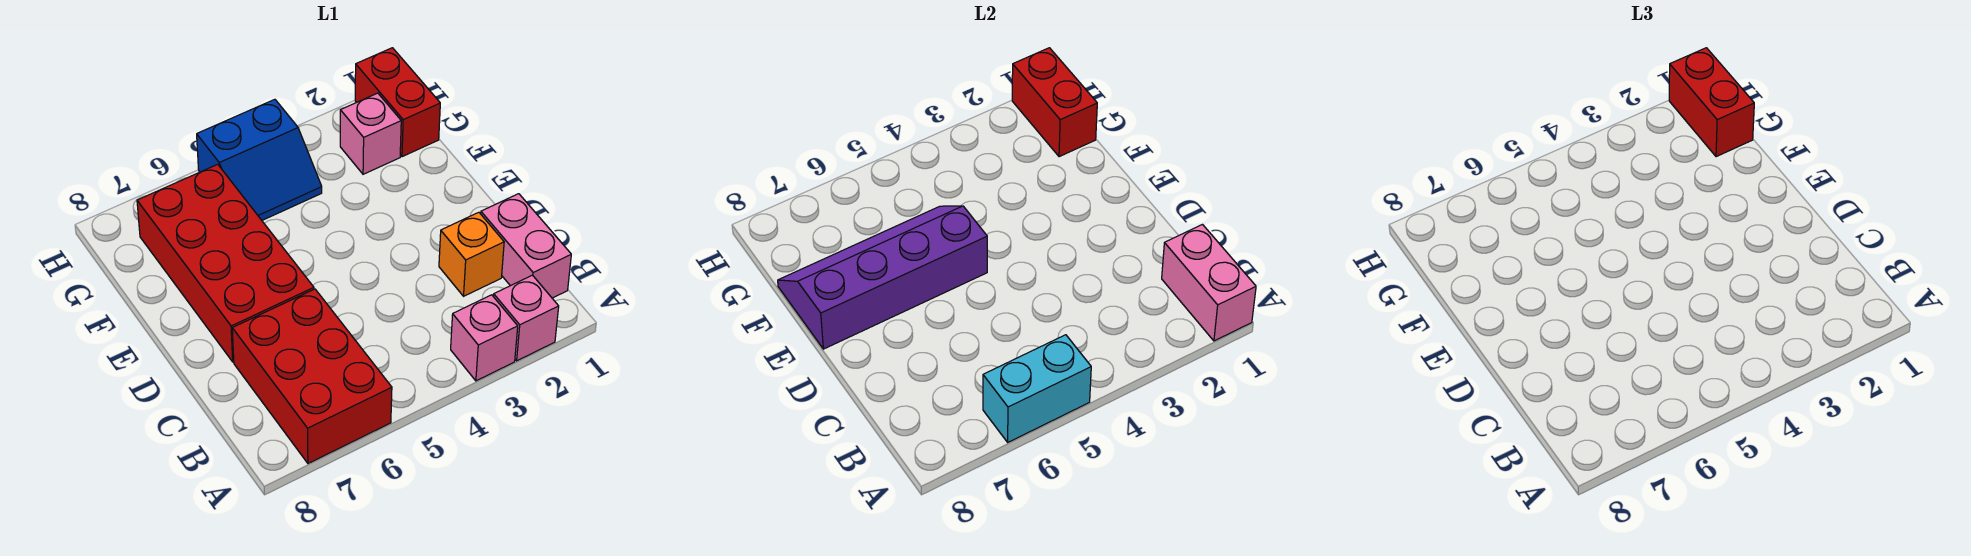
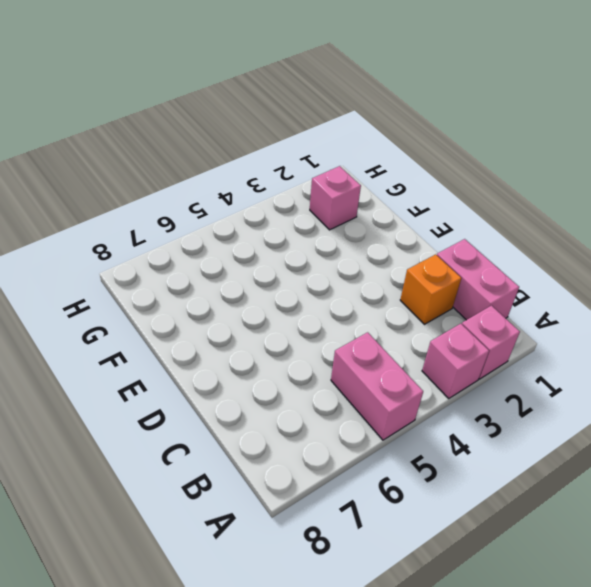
pink brick A5:B5 level 1 -> pink brick A1:B1 level 2
none -> red brick A6:C7 level 1
none -> red brick D6:G7 level 1
none -> red brick G1:H1 level 1

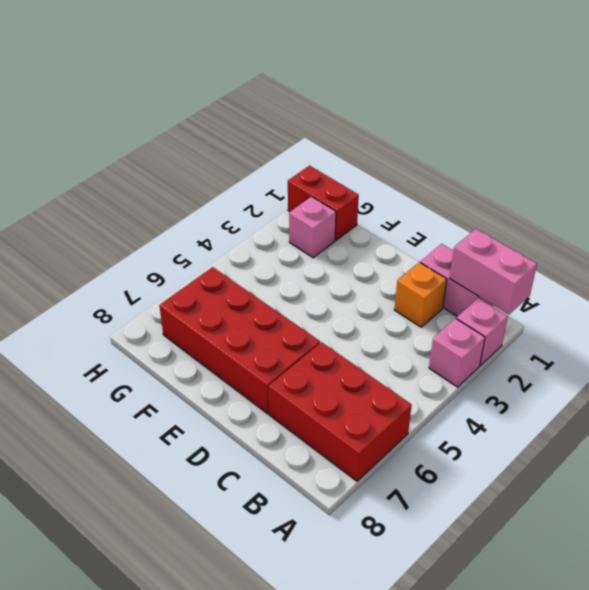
none -> blue slope G4:H5 level 1 top H
none -> cyan brick A5:A6 level 2
none -> purple slope E5:F8 level 2 top E

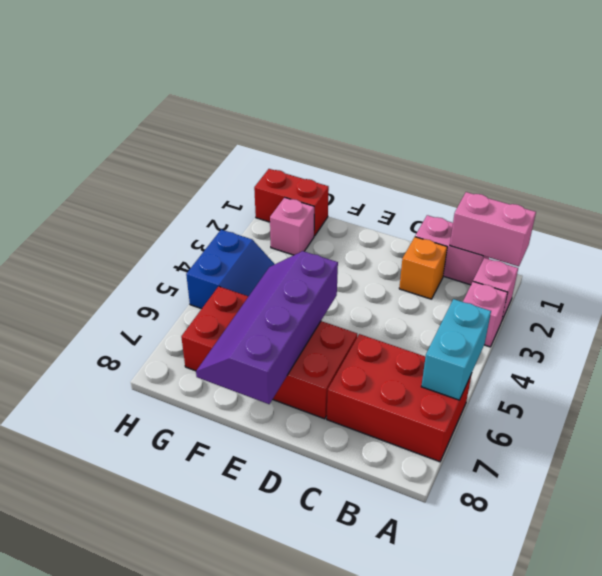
none -> red brick G1:H1 level 2
none -> red brick G1:H1 level 3

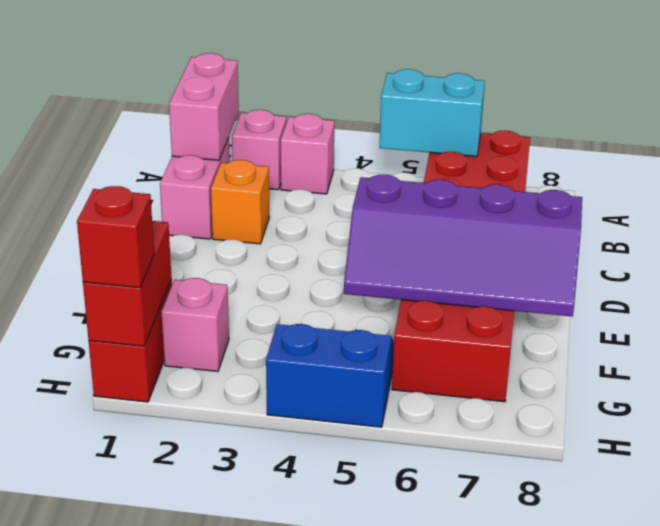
red brick H1 level 3 -> red brick G1:H1 level 3

